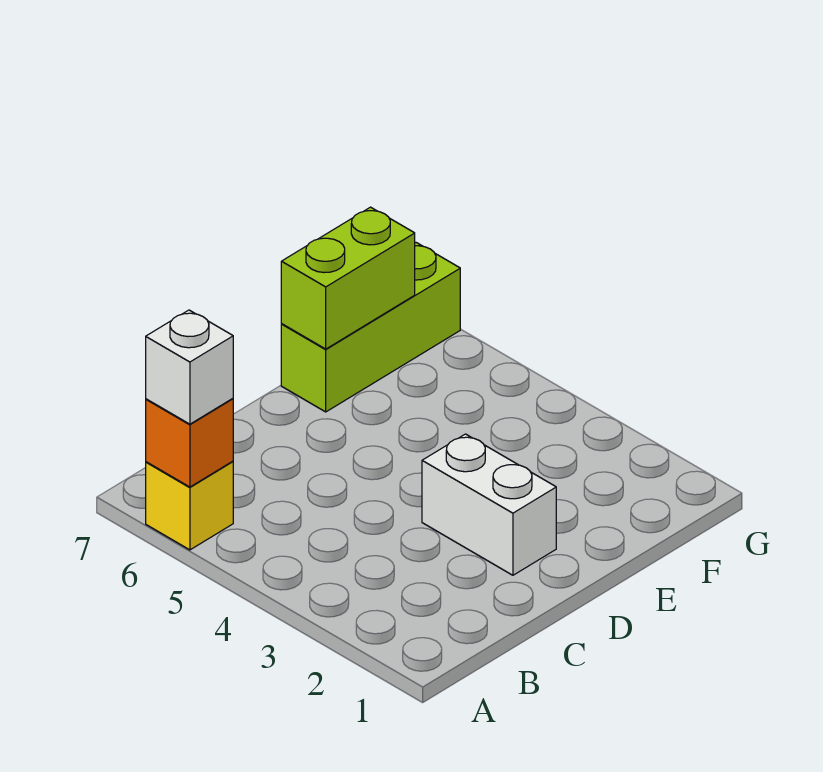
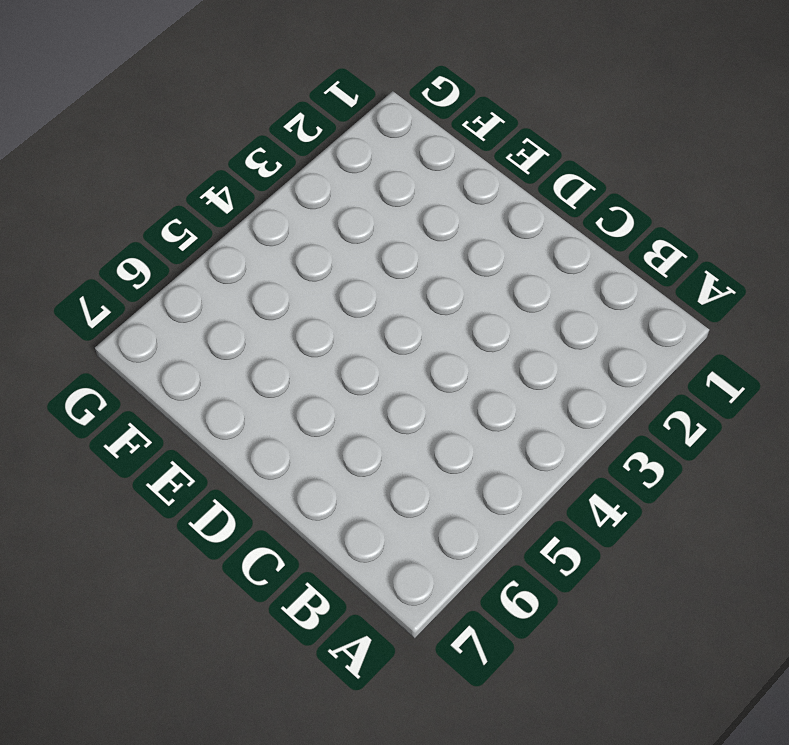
none -> yellow brick A6 level 1
none -> white brick D2:D3 level 1

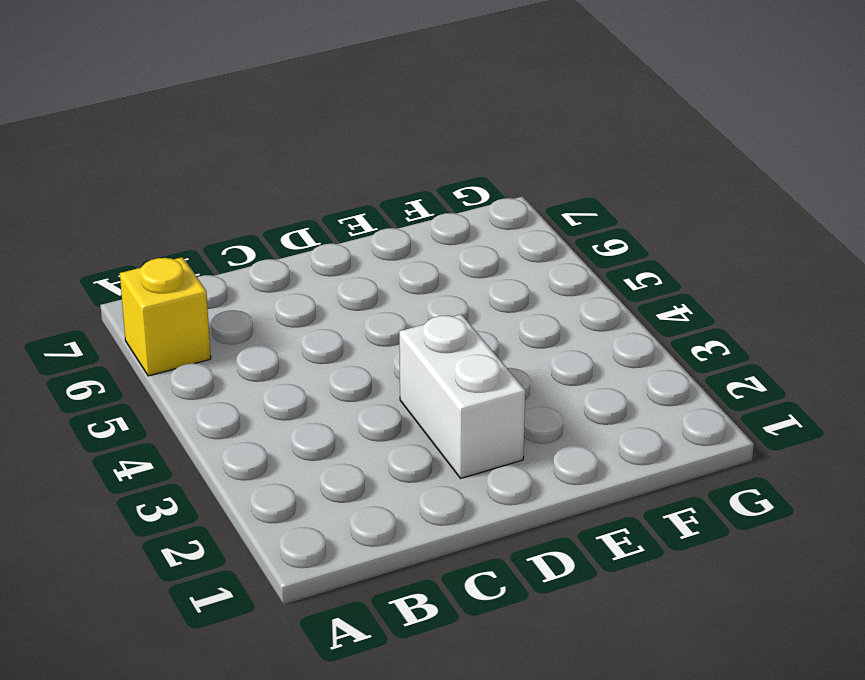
none -> lime brick E7:G7 level 1
none -> orange brick A6 level 2

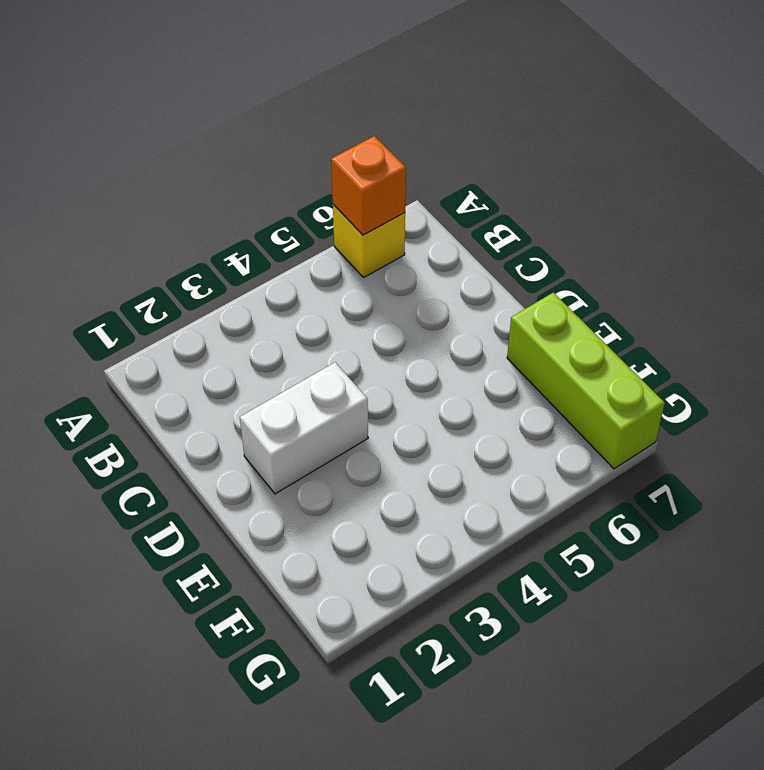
none -> lime brick E7:F7 level 2
none -> white brick A6 level 3

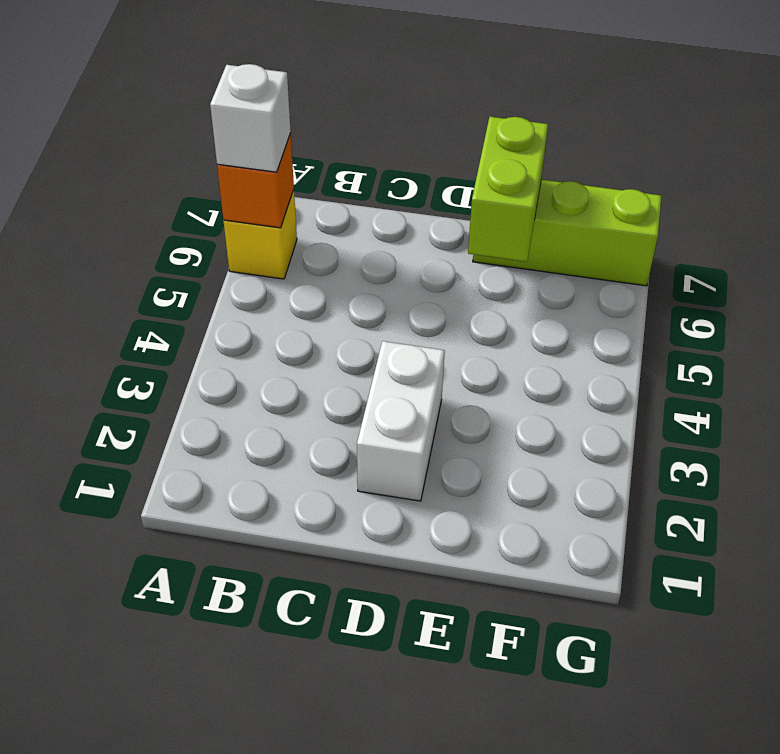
lime brick E6:E7 level 2 -> lime brick E7:F7 level 2

